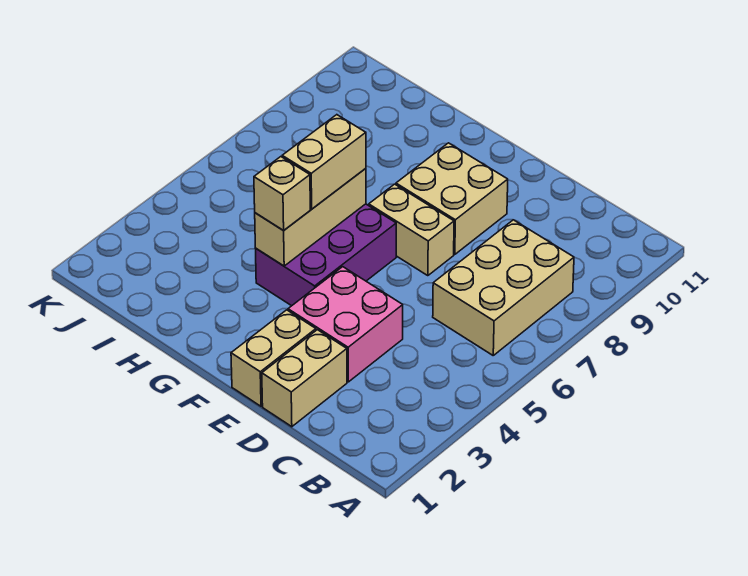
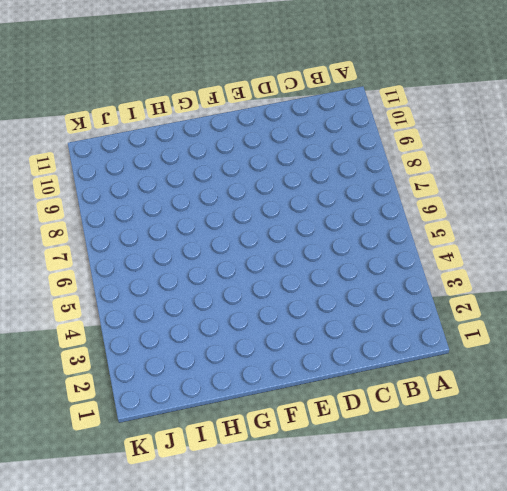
none -> tan brick B6:C8 level 1
none -> tan brick D1:D2 level 1

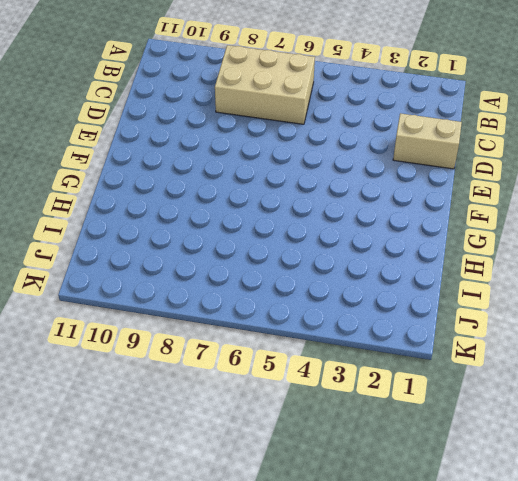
none -> pink brick D3:E4 level 1
none -> tan brick E1:E2 level 1

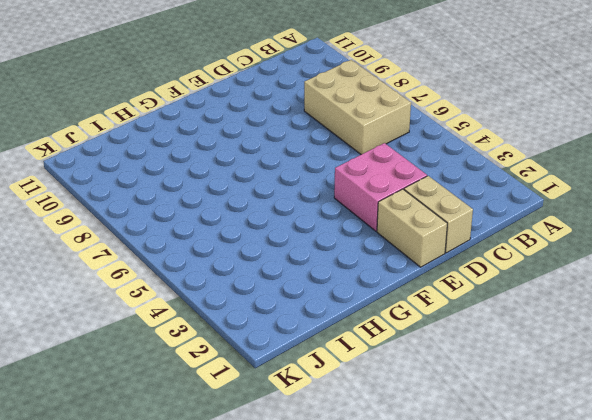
none -> tan brick E7:F7 level 1
none -> tan brick E8:F9 level 1

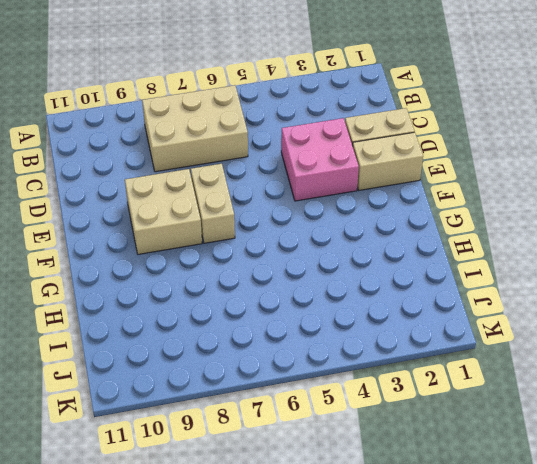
none -> purple brick F4:G6 level 1
none -> tan brick G4:G6 level 2

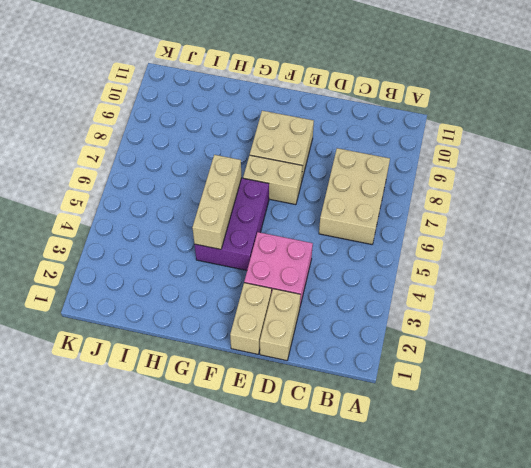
none -> tan brick G4 level 3
none -> tan brick G5:G6 level 3

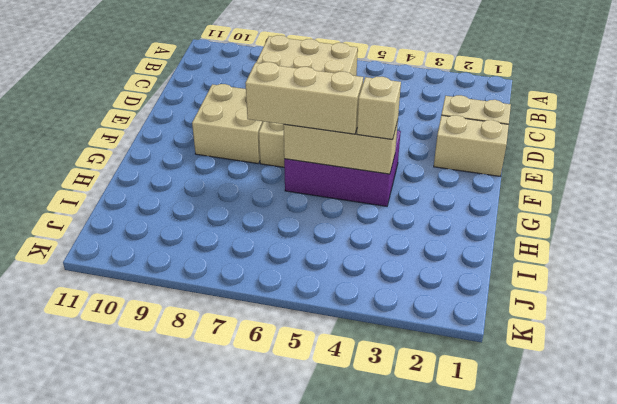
tan brick G5:G7 level 3 -> tan brick G5:G6 level 3
none -> pink brick D3:E4 level 1

